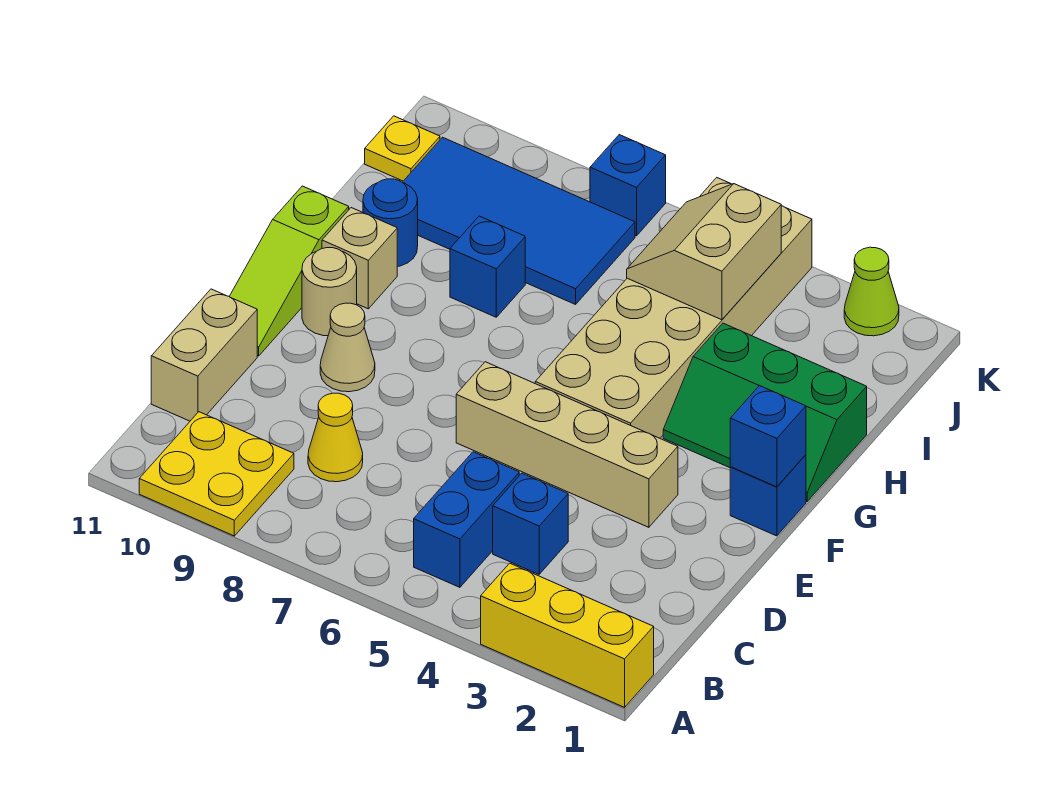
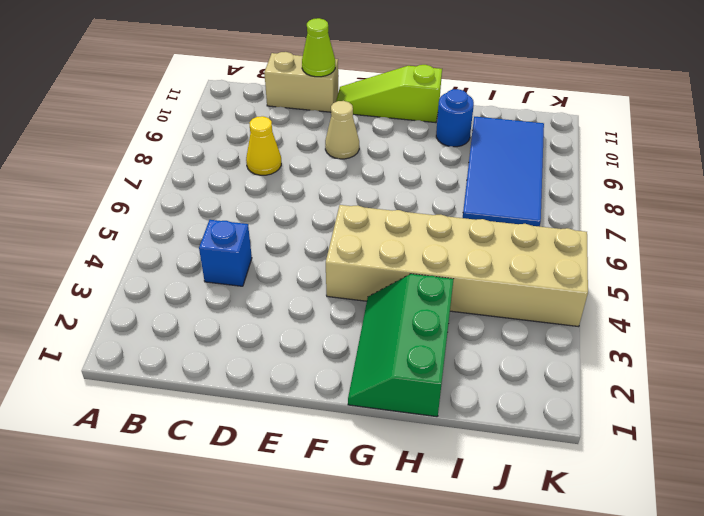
lime cone D11 level 2 -> lime cone K2 level 1
none -> yellow brick A1:A3 level 1
none -> yellow plate A9:B10 level 1
none -> blue brick B5:C5 level 1

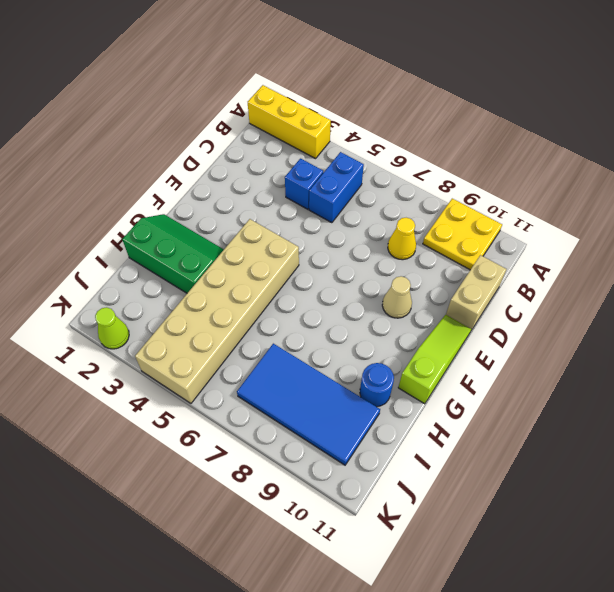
none -> tan brick E3:E6 level 1
none -> blue brick F1 level 1
none -> tan round brick F10 level 1

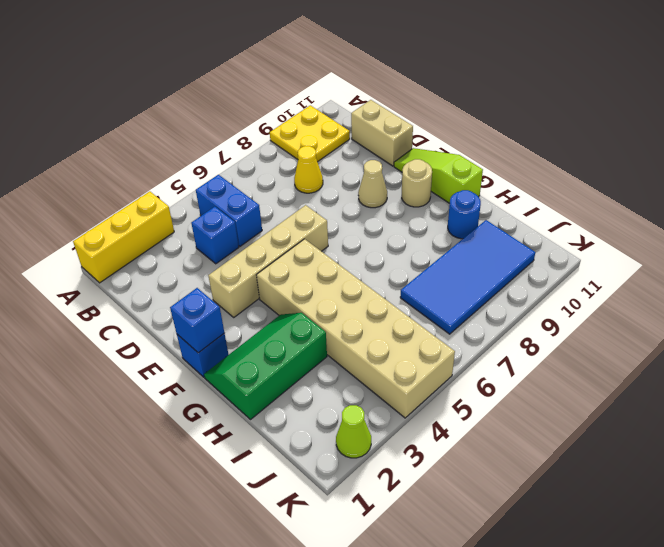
none -> tan brick G10 level 1
none -> blue brick H8 level 1
none -> yellow plate J11 level 1

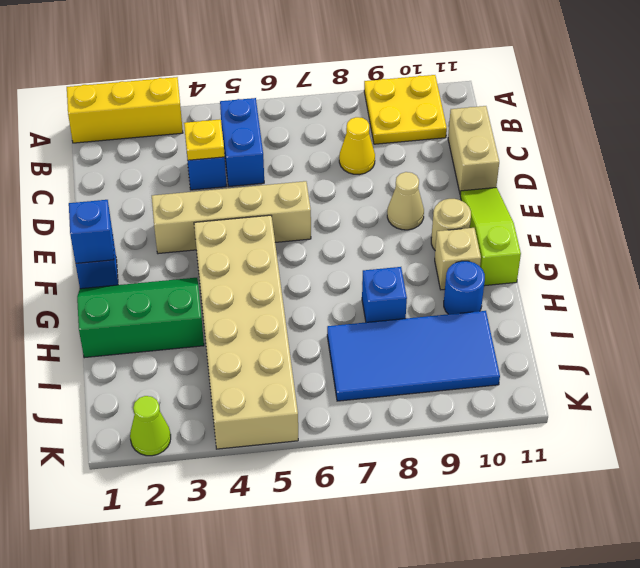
yellow plate C4 level 2 -> yellow plate J11 level 1
none -> blue brick K7 level 1
none -> tan slope I4:J5 level 2 top 4

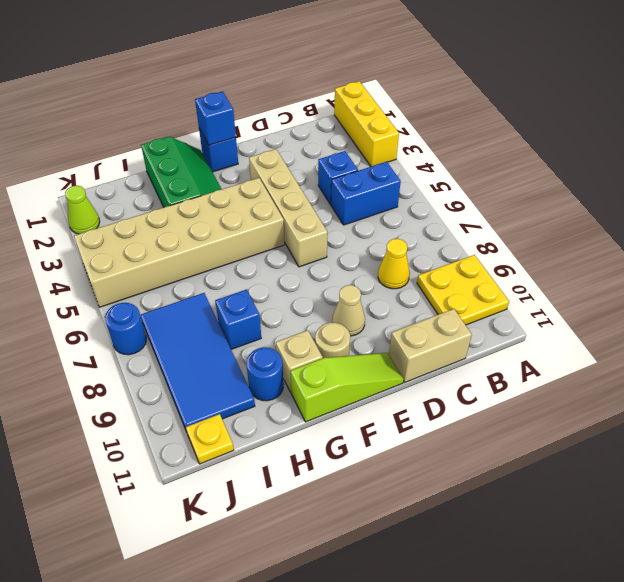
blue round brick K7 level 1 -> blue brick K7 level 1
none -> tan slope I4:J5 level 2 top 4

